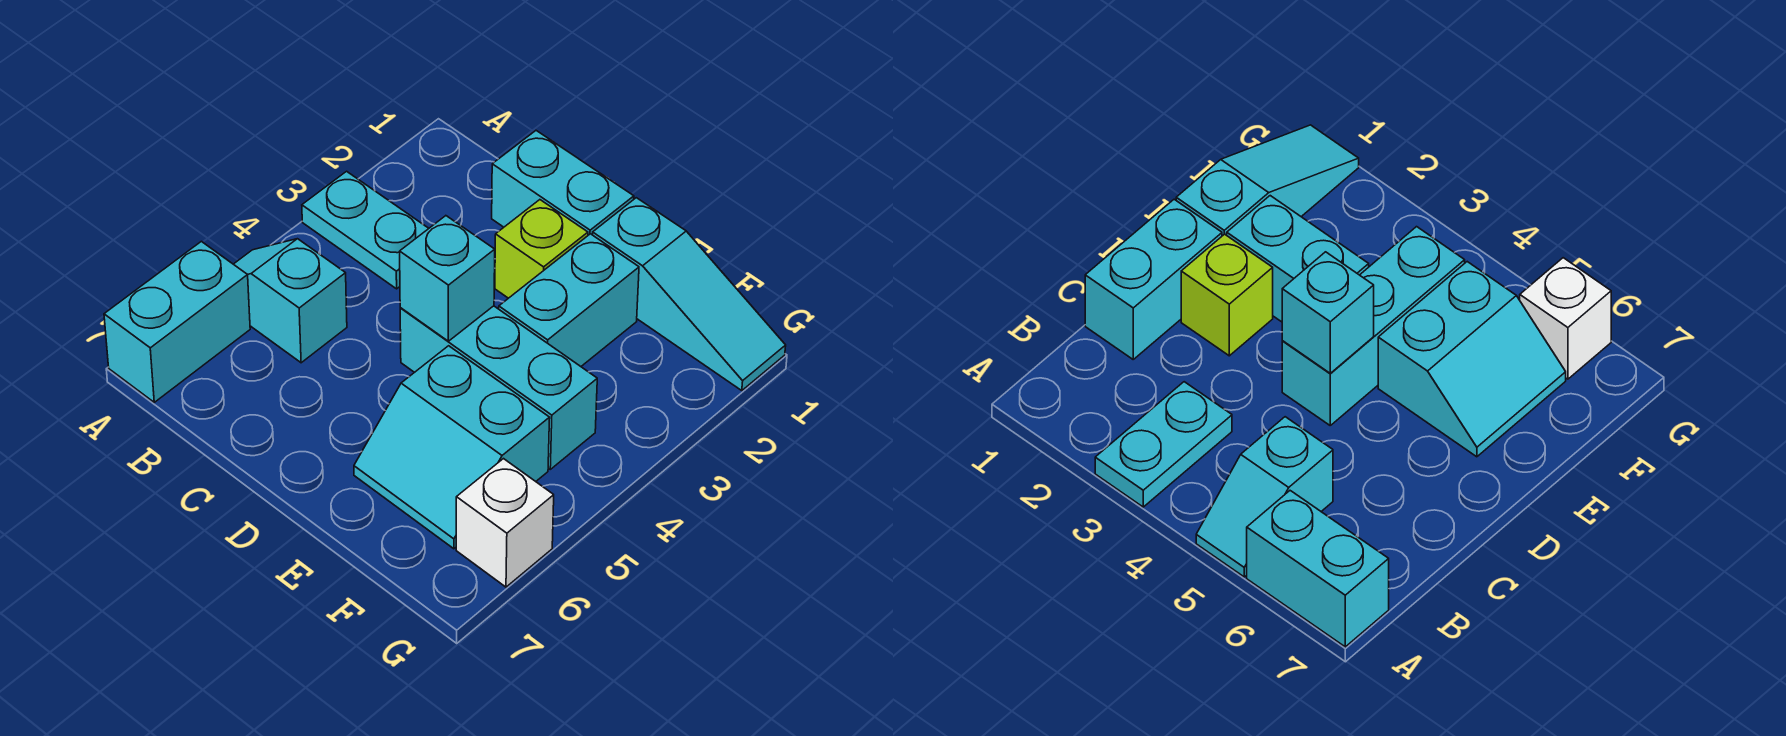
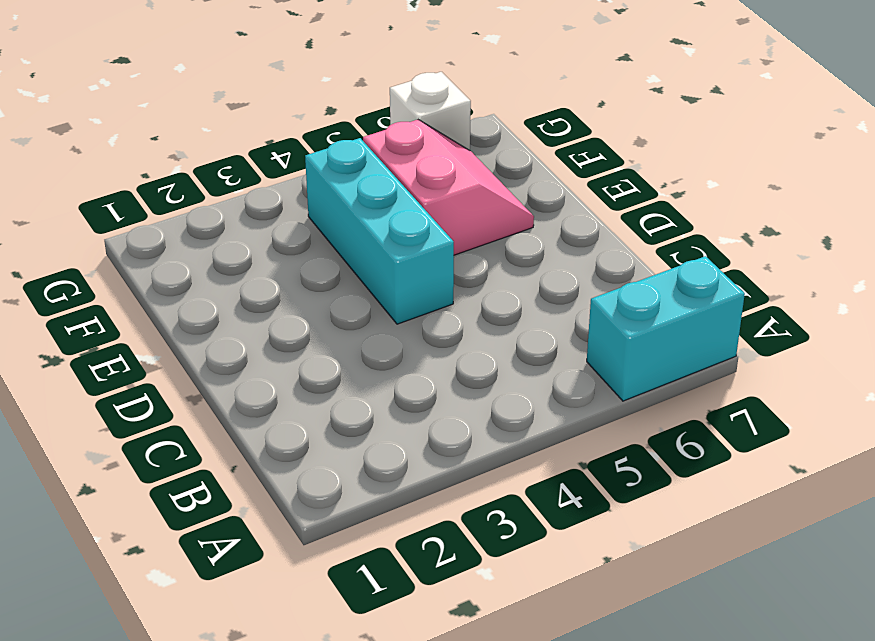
pink slope E5:F6 level 1 top 5 -> cyan slope E5:F6 level 1 top 5
none -> cyan plate A3:B3 level 1
none -> cyan slope A5:B5 level 1 top B

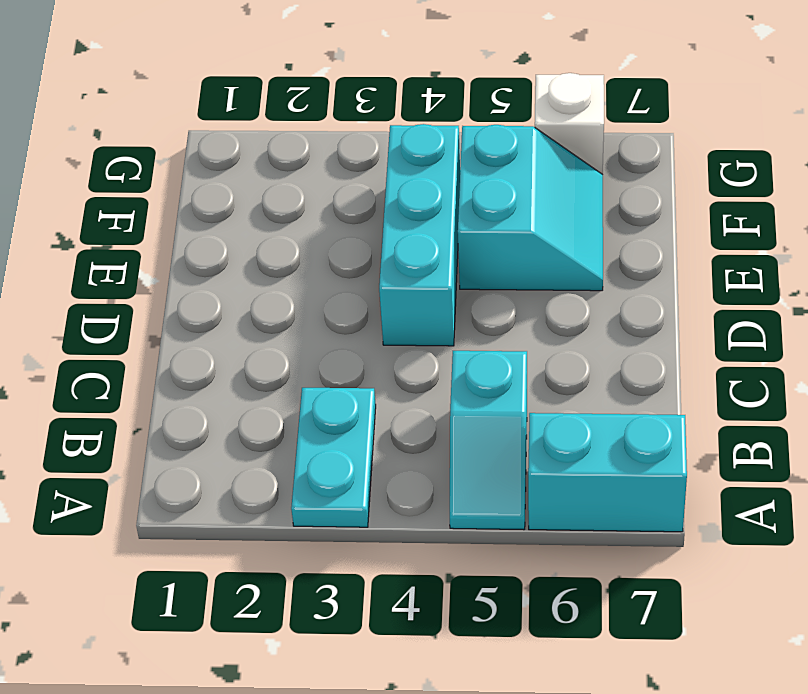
none -> cyan brick C1:D1 level 1
none -> lime brick D2 level 1

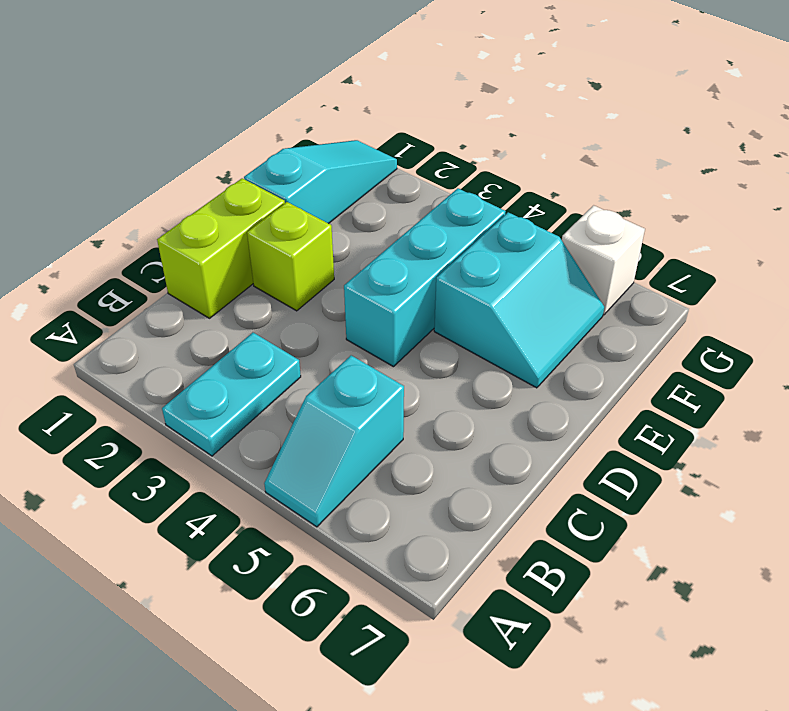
lime brick C1:D1 level 1 -> cyan brick C1:D1 level 1
none -> cyan brick A6:A7 level 1
none -> cyan brick E2:E3 level 1

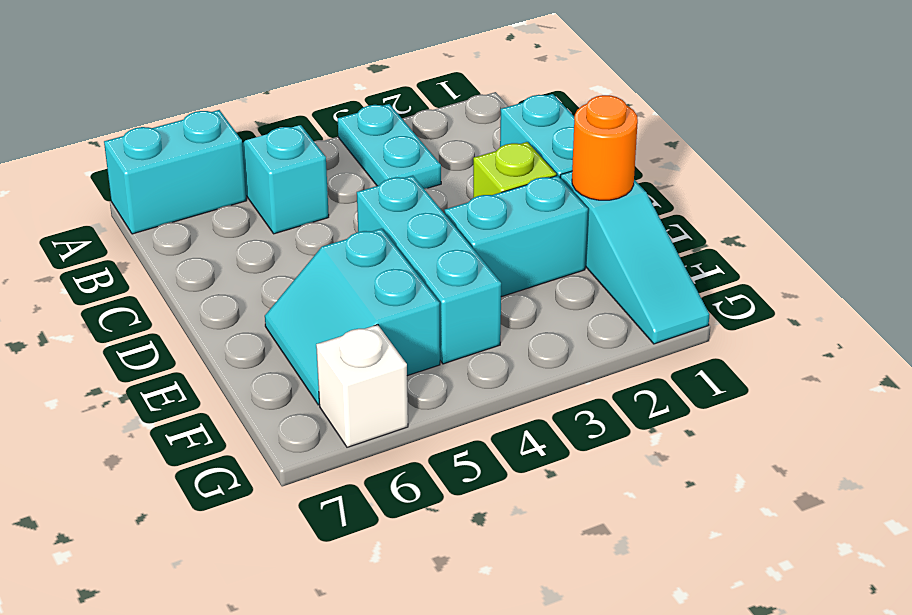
orange round brick E1 level 2 -> none
none -> cyan brick D4 level 2

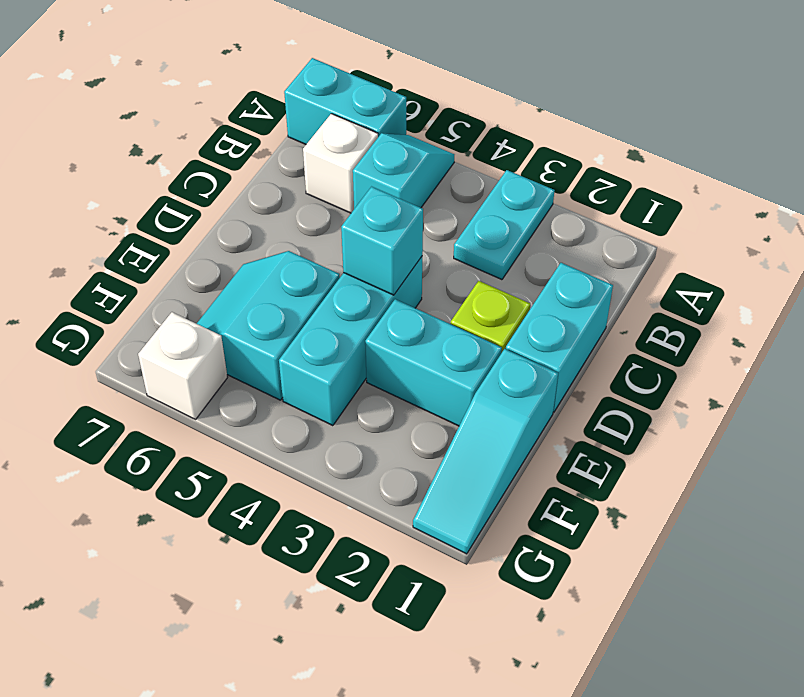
white brick B6 level 1 -> none

